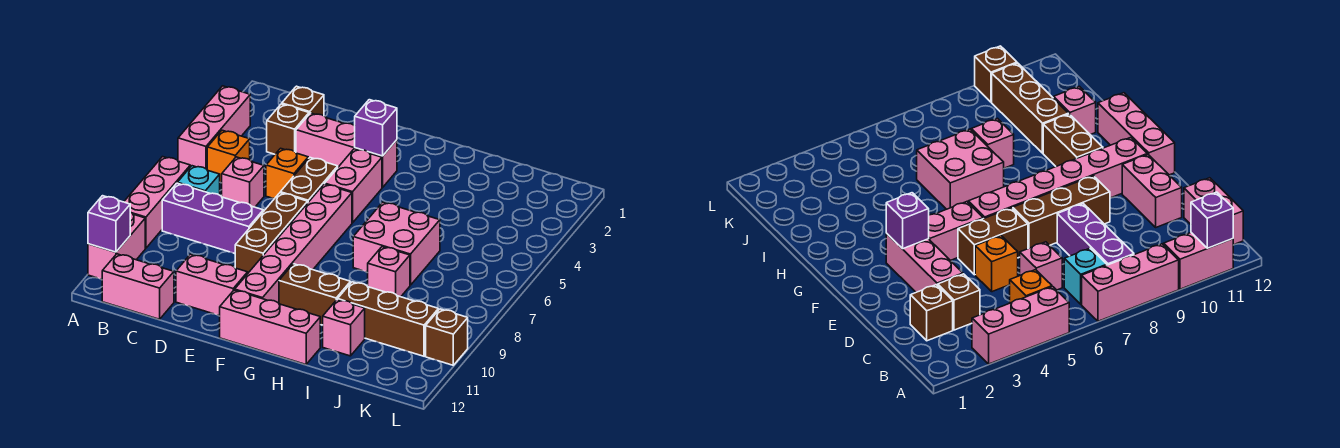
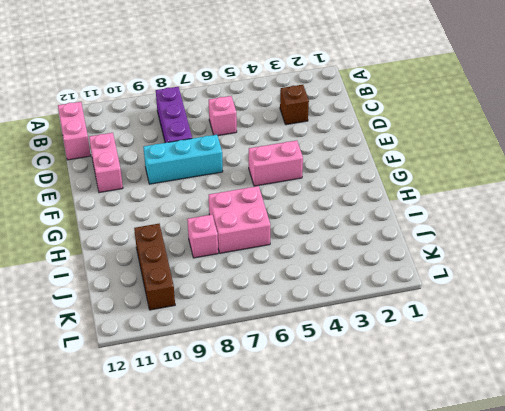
cyan brick E7:E9 level 1 -> brown brick E7:E9 level 1
none -> pink brick A3:A5 level 1
none -> pink brick A7:A9 level 1
none -> pink brick A10:A11 level 1

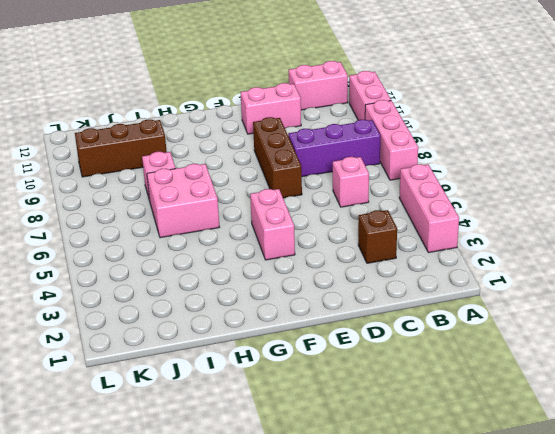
none -> orange brick B5 level 1
none -> cyan brick B7 level 1
none -> brown brick C2 level 1

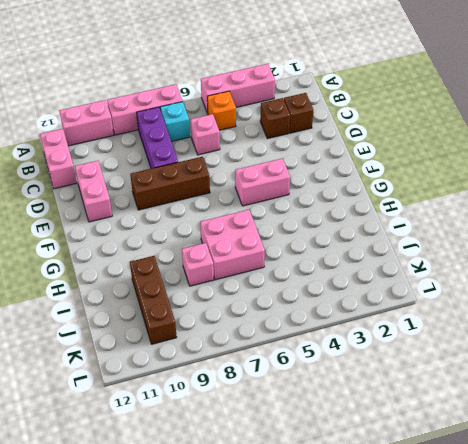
none -> pink brick D3:F3 level 1
none -> orange brick D5 level 1
none -> brown brick E5:E6 level 1

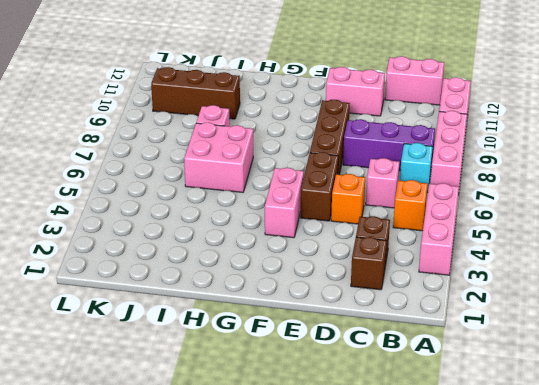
none -> pink brick D3:F3 level 1
none -> pink brick F6:F11 level 1
none -> pink brick F12:H12 level 1

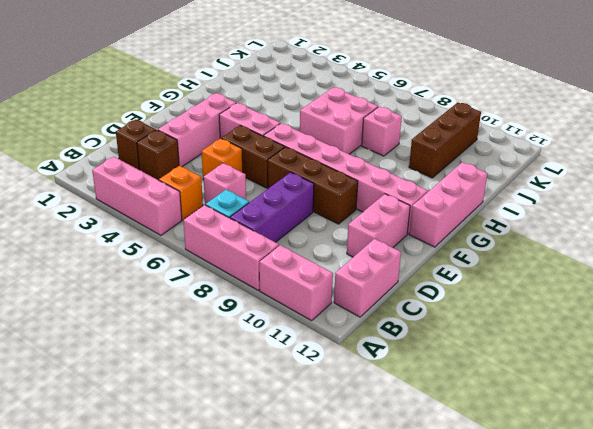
none -> brown brick G10:H10 level 1
none -> pink brick I11 level 1
none -> brown brick L10 level 1

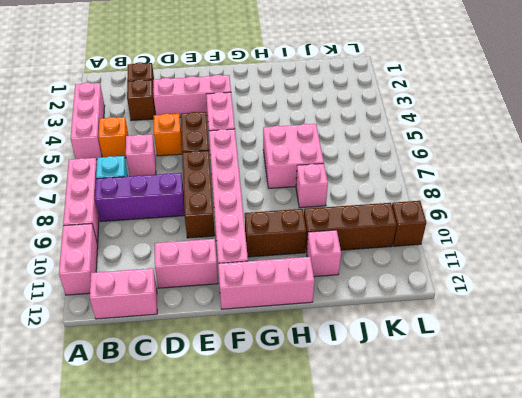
none -> purple brick A11 level 2
none -> purple brick F3 level 2

